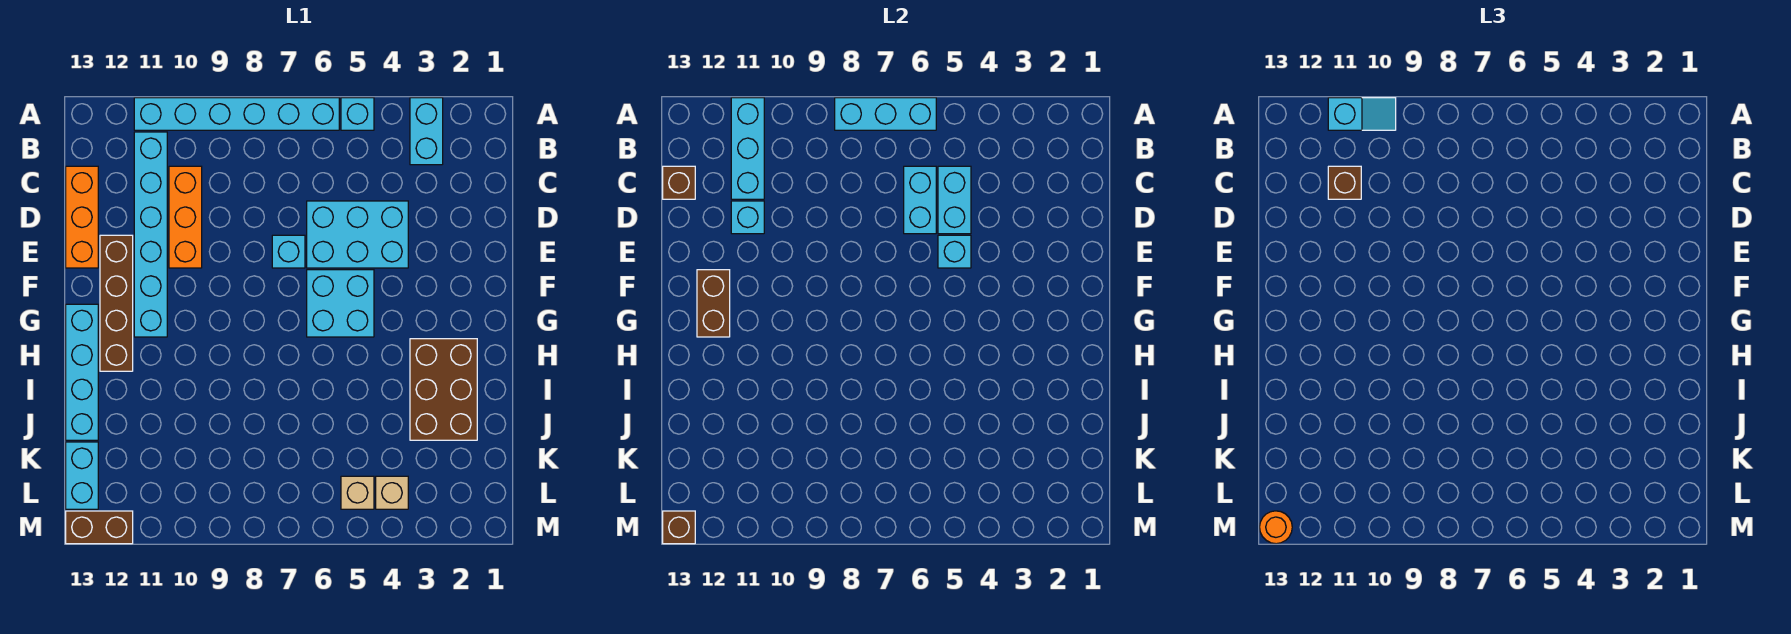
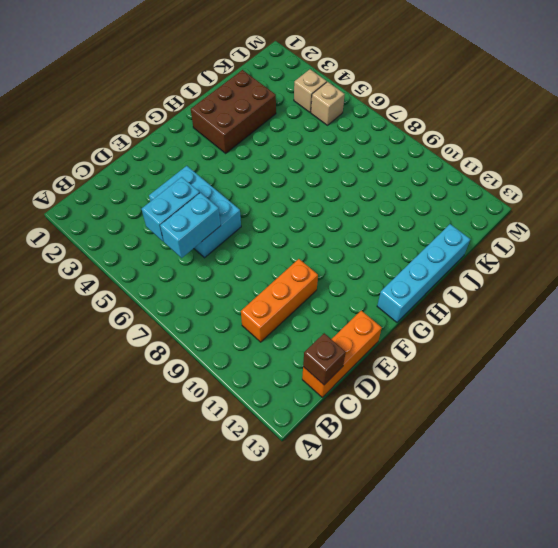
none -> cyan brick A3:B3 level 1
none -> cyan brick A5 level 1
none -> cyan brick A6:A11 level 1

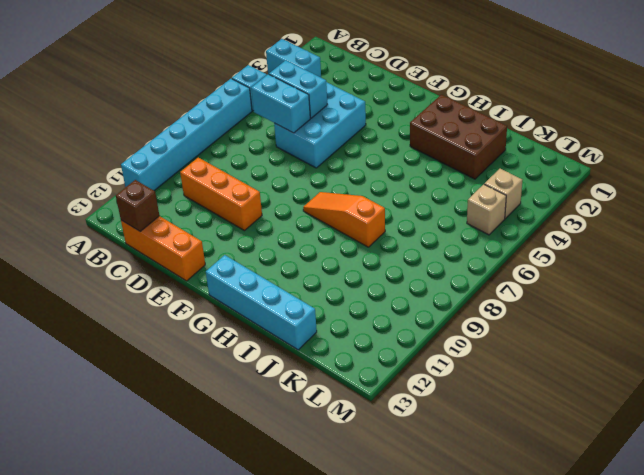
orange slope G8:I8 level 1 top I -> none
none -> cyan brick B11:G11 level 1
none -> cyan brick E7 level 1
none -> brown brick E12:H12 level 1

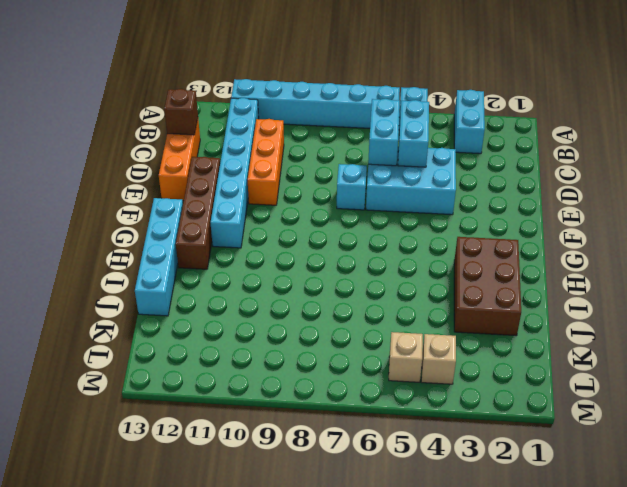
none -> cyan brick F5:G6 level 1
none -> cyan brick K13:L13 level 1
none -> brown brick M12:M13 level 1

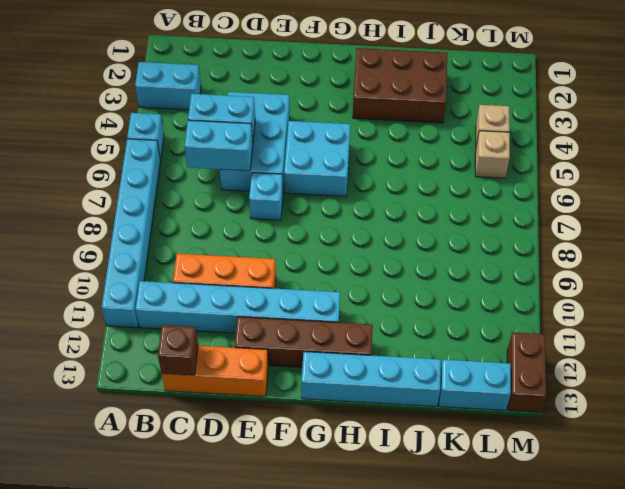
none -> cyan brick A6:A8 level 2
none -> cyan brick A11:C11 level 2
none -> cyan brick D11 level 2

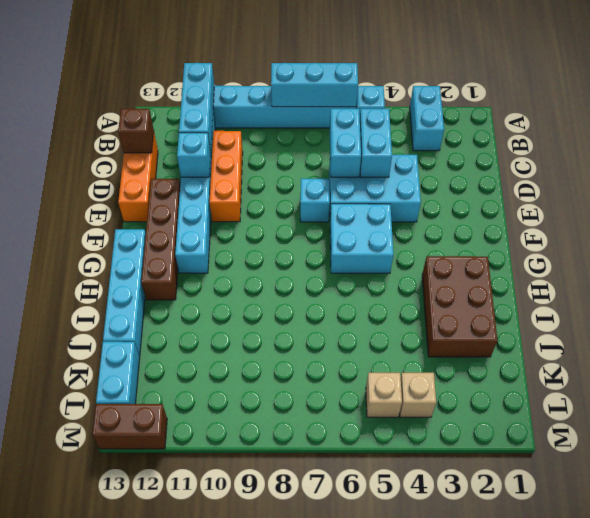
none -> cyan brick E5 level 2
none -> brown brick F12:G12 level 2
none -> brown brick M13 level 2

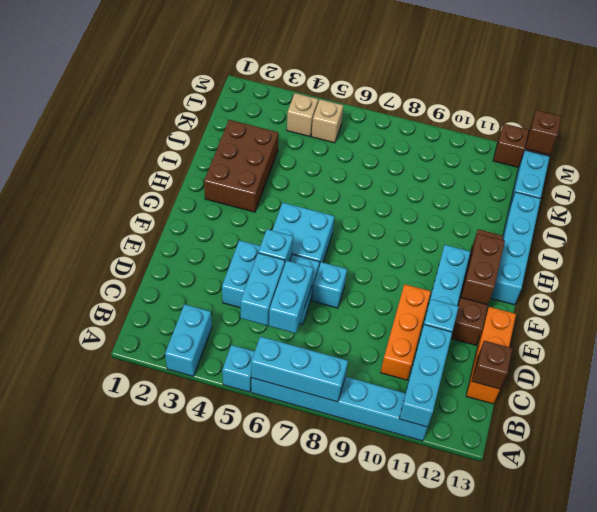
none -> cyan slope A10:A11 level 3 top 11
none -> brown brick C11 level 3
none -> orange round brick M13 level 3

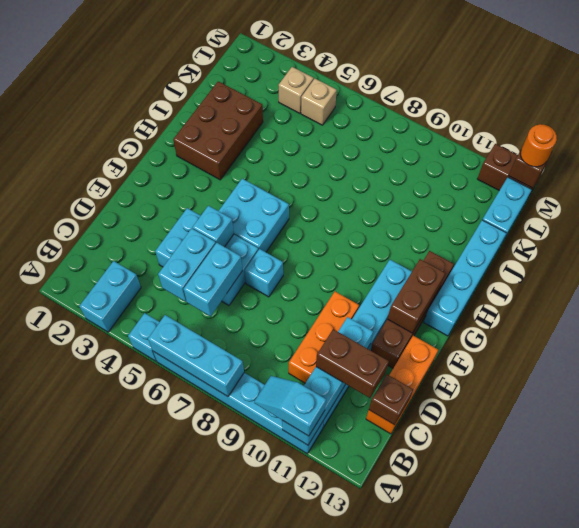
brown brick C11:C12 level 3 -> brown brick C11 level 3

